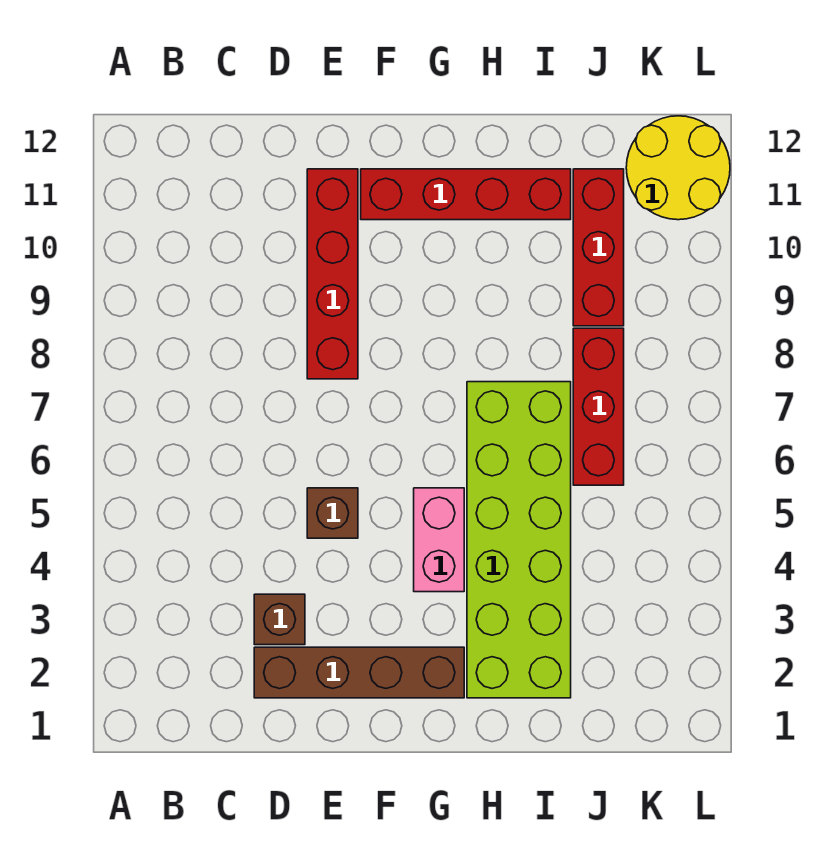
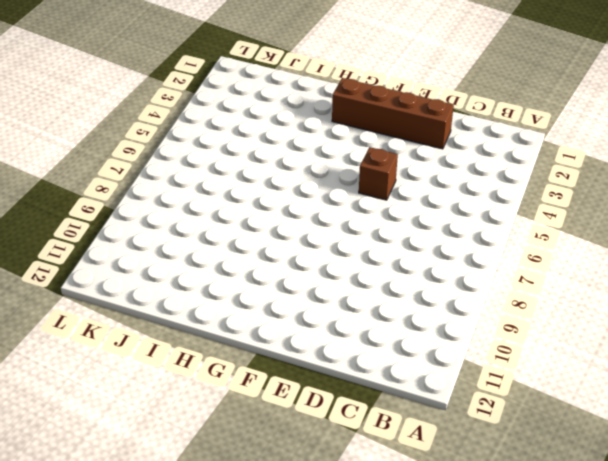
none -> brown brick D3 level 1
none -> red brick E8:E11 level 1

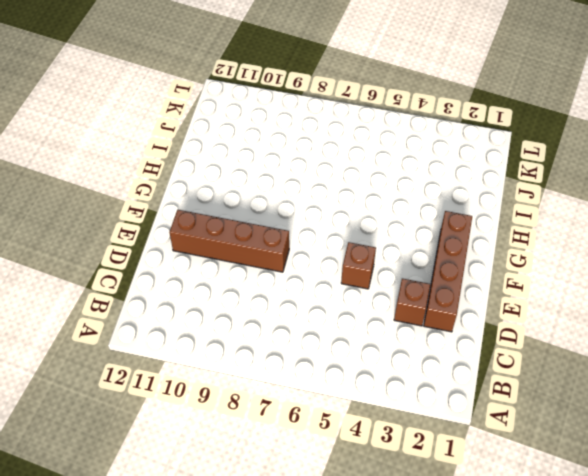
brown brick E8:E11 level 1 -> red brick E8:E11 level 1
none -> red brick F11:I11 level 1
none -> pink brick G4:G5 level 1

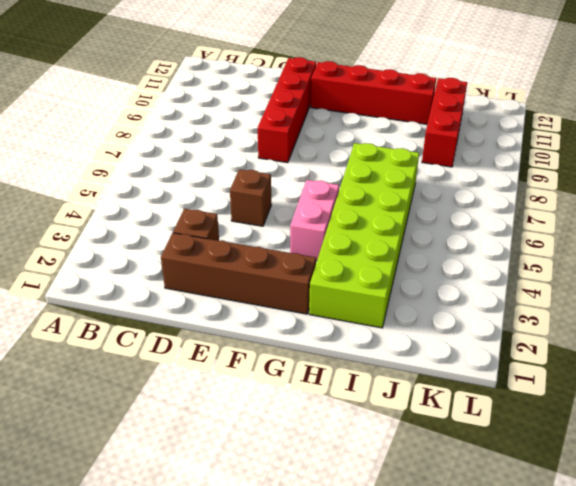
none -> red brick J6:J8 level 1
none -> yellow round brick K11:L12 level 1

